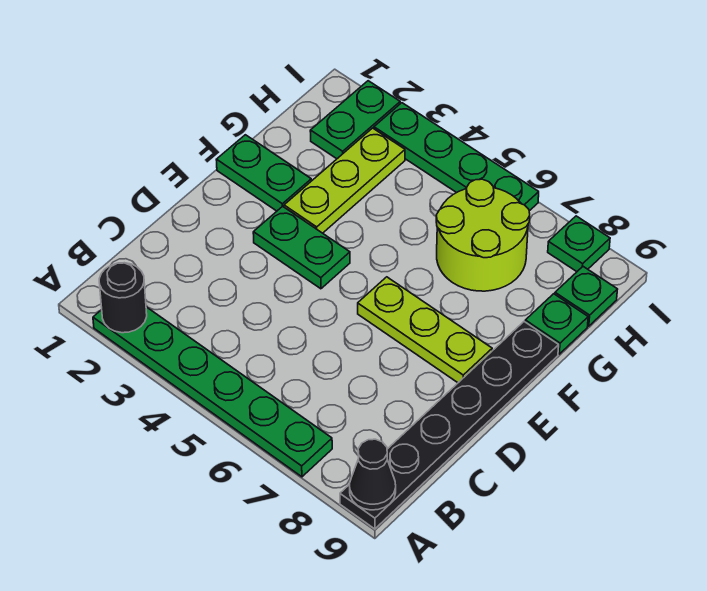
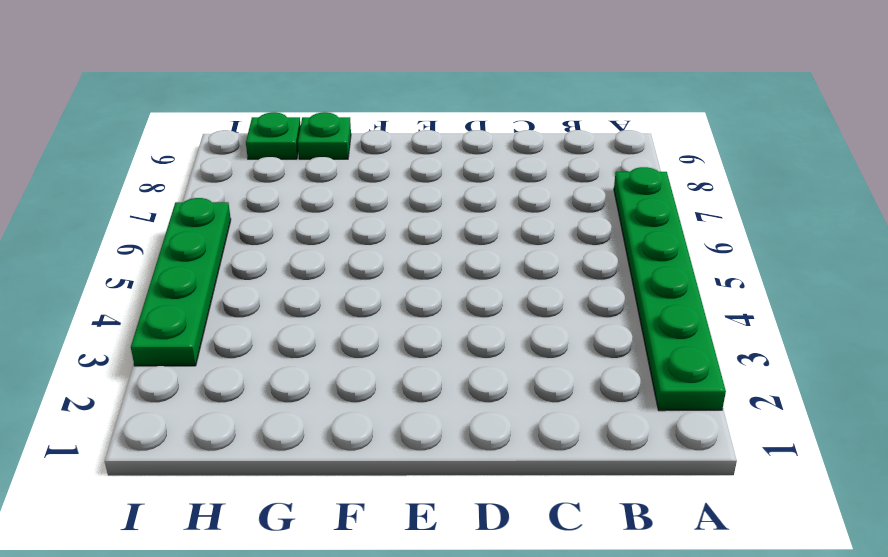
none -> black plate A9:F9 level 1
none -> green plate E3:E4 level 1
none -> lime plate E6:E8 level 1

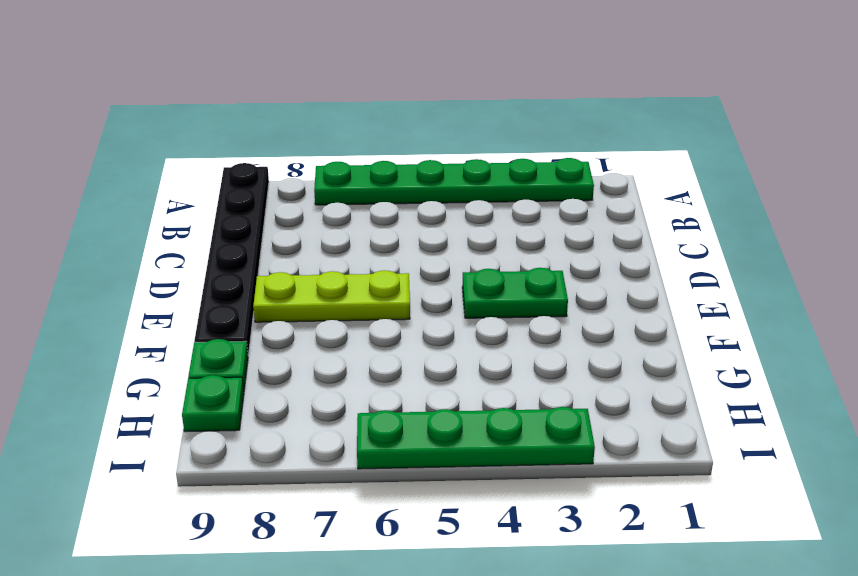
none -> green plate F1:F2 level 1
none -> lime plate F3:H3 level 1
none -> lime round brick G6:H7 level 1

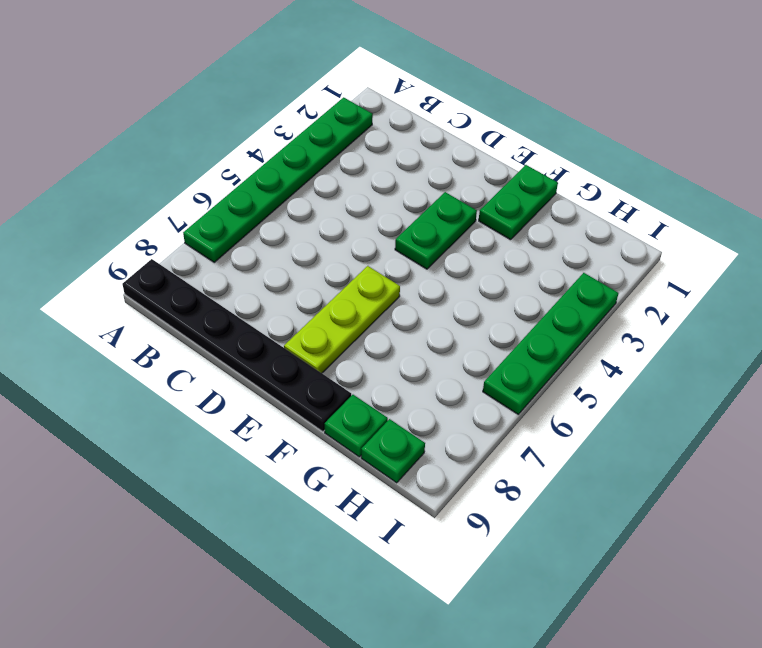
none -> lime plate F3:H3 level 1
none -> lime round brick G6:H7 level 1
none -> green plate H2:I2 level 1

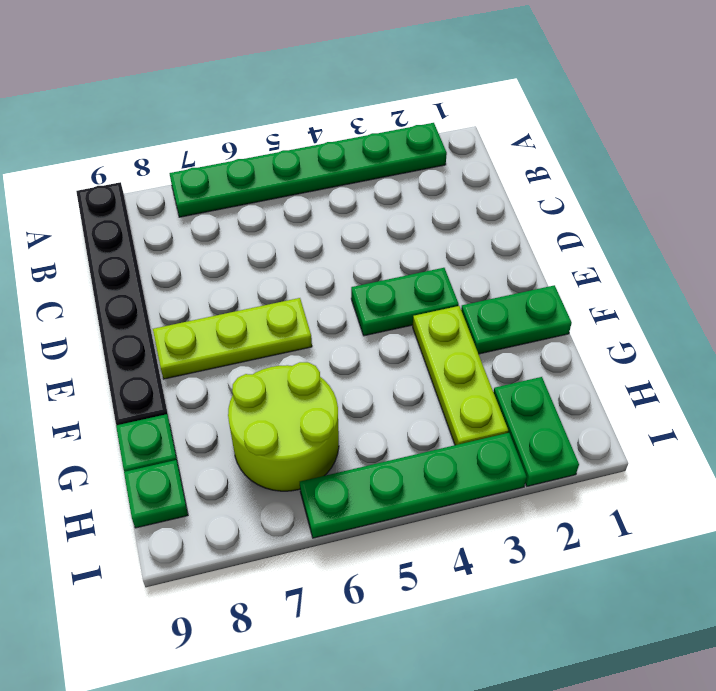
none -> green plate I8 level 1
none -> black round brick A2 level 2
none -> black cone A9 level 2

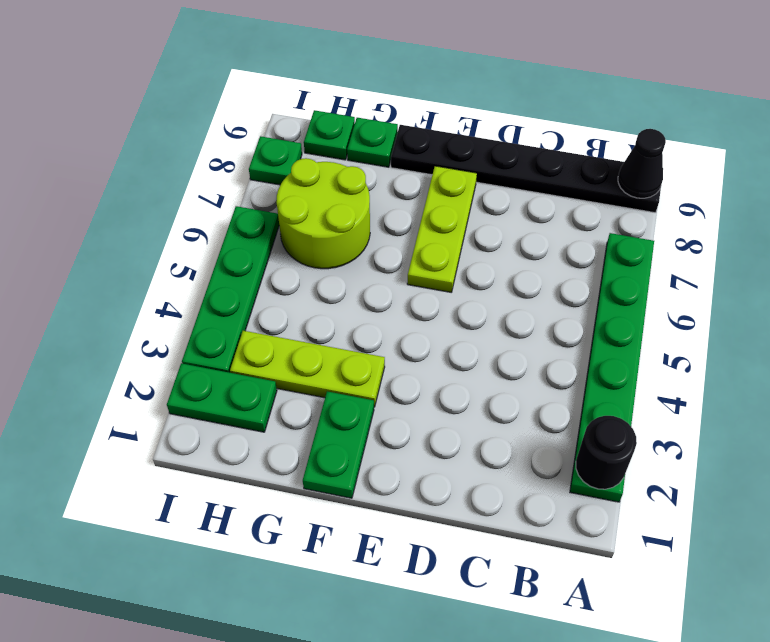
none -> green plate E3:E4 level 1

